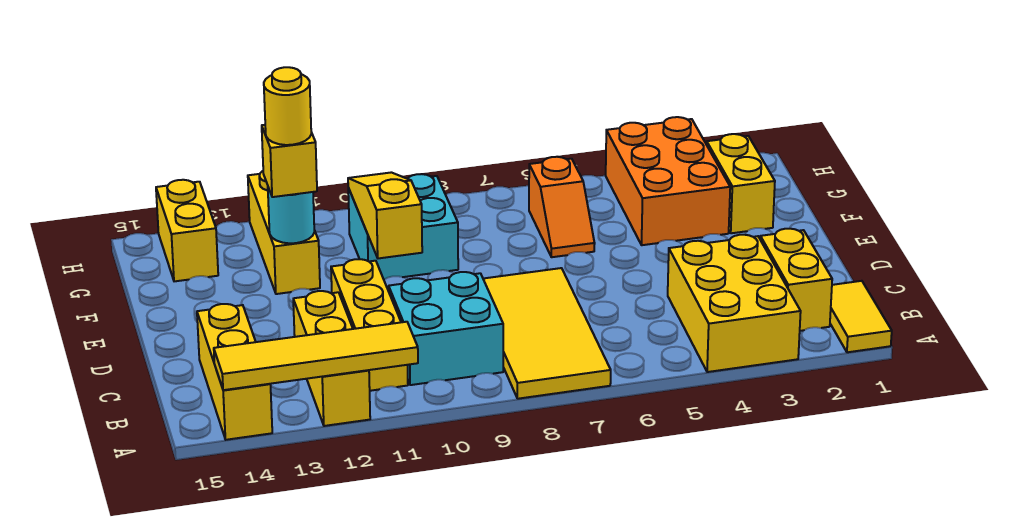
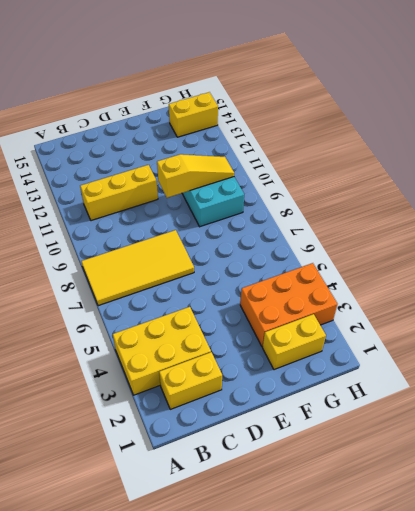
none -> yellow tile A1:B1 level 1
none -> yellow brick A12:C12 level 1
none -> yellow brick A14:C14 level 1

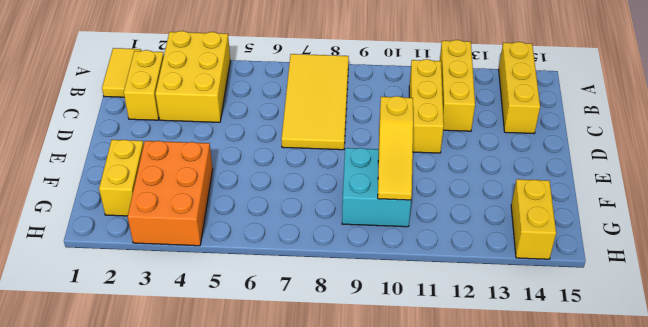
none -> cyan brick B9:C10 level 1
none -> orange slope F6:G6 level 1 top G
none -> yellow brick F12:H12 level 1

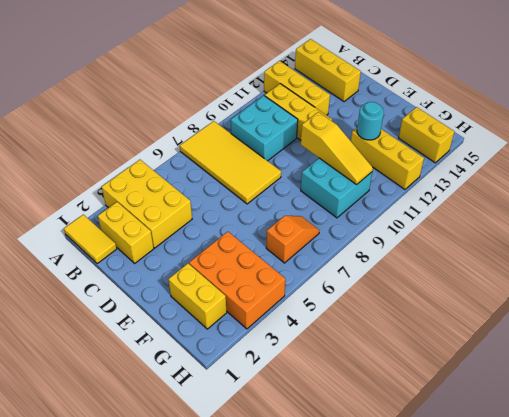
orange slope G6:G7 level 1 top 6 -> orange slope F6:G6 level 1 top G
none -> yellow tile A11:A14 level 2
none -> yellow brick F12 level 3
none -> yellow round brick F12 level 4

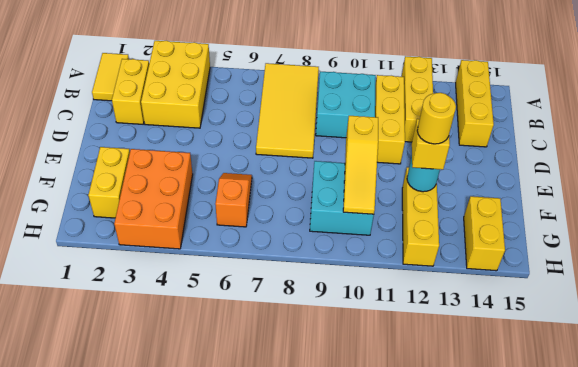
none -> yellow tile A11:A14 level 2

